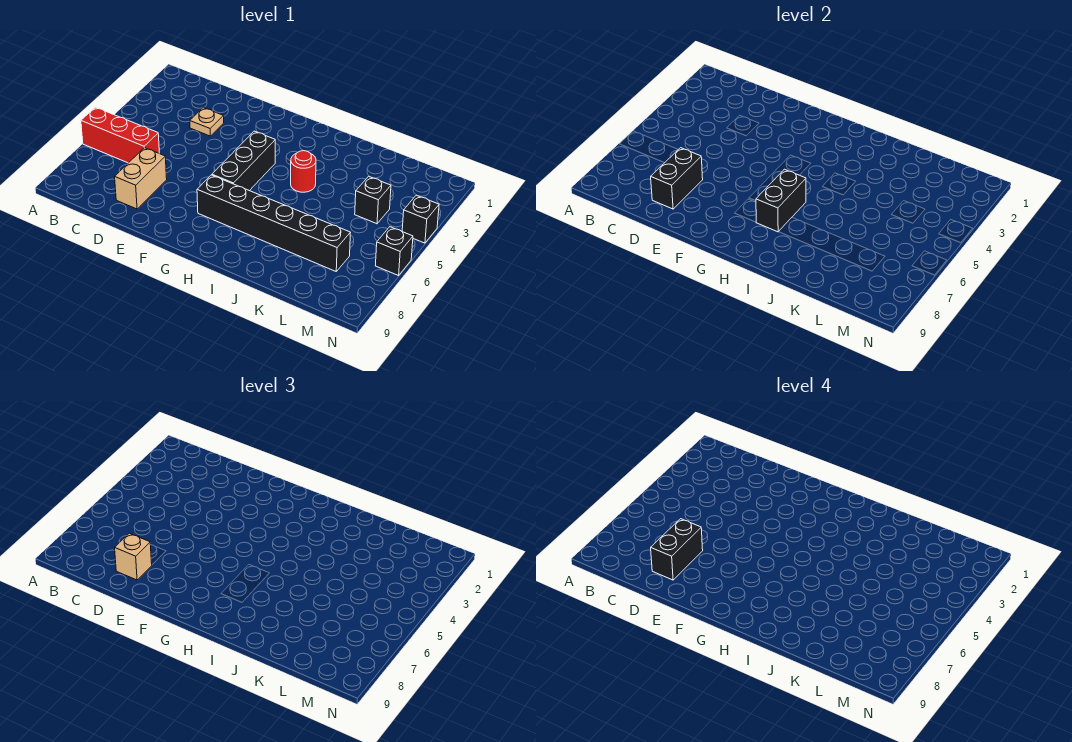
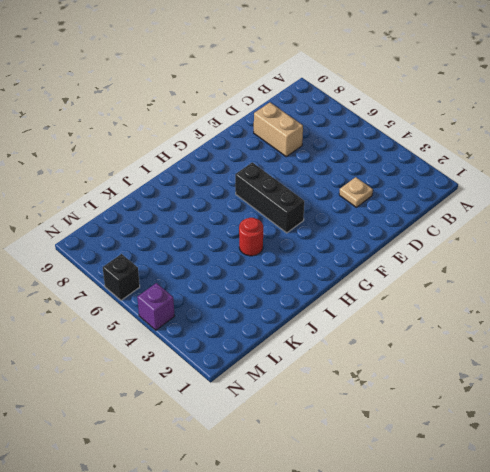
purple brick N4 level 1 -> black brick N4 level 1
none -> red brick A6:C6 level 1
none -> black brick G7:L7 level 1
none -> black brick L4 level 1

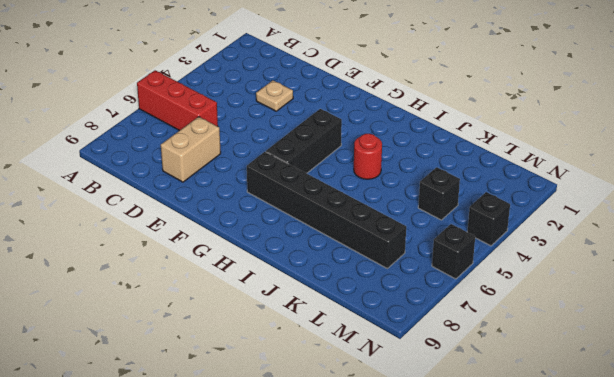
none -> black brick D7:D8 level 2
none -> black brick H6:H7 level 2
none -> tan brick D8 level 3

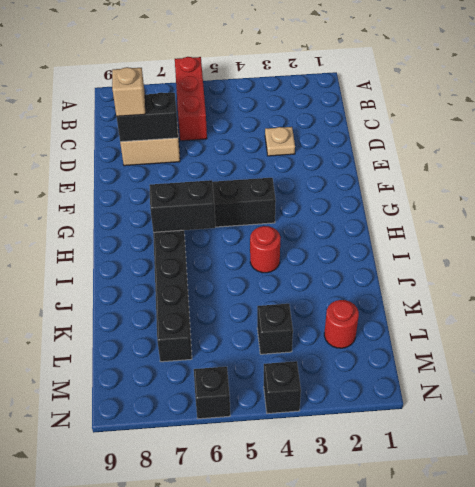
red round brick L2 level 1 -> none
none -> black brick D7:D8 level 4

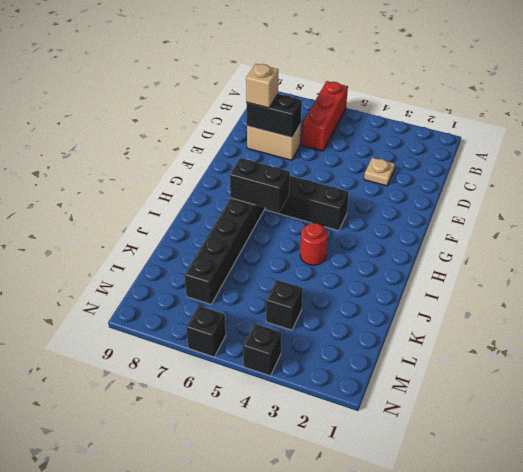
none -> black brick D7:D8 level 4

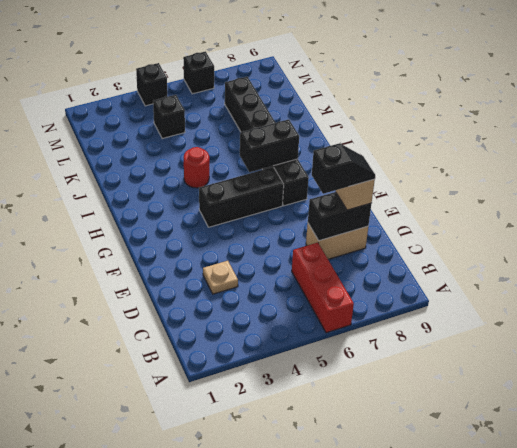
black slope D7:D8 level 4 top 7 -> black brick D7:D8 level 4

